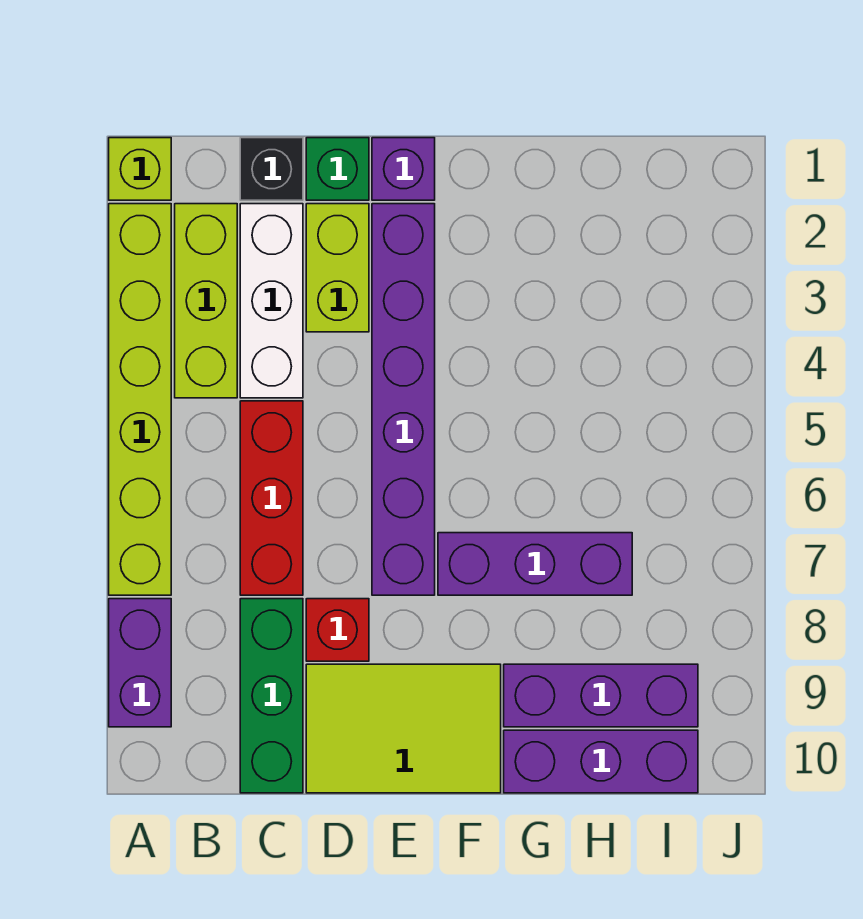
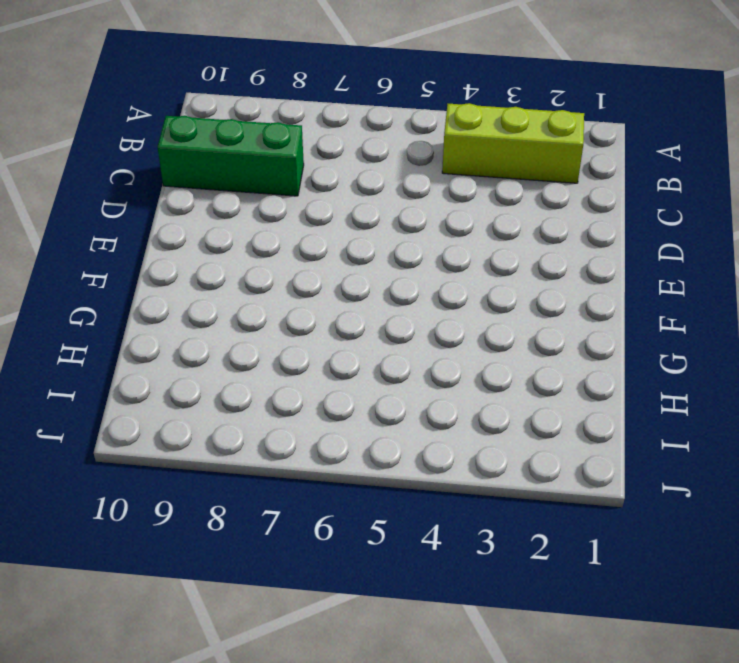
none -> lime brick A1 level 1
none -> lime brick A2:A7 level 1
none -> purple brick A8:A9 level 1

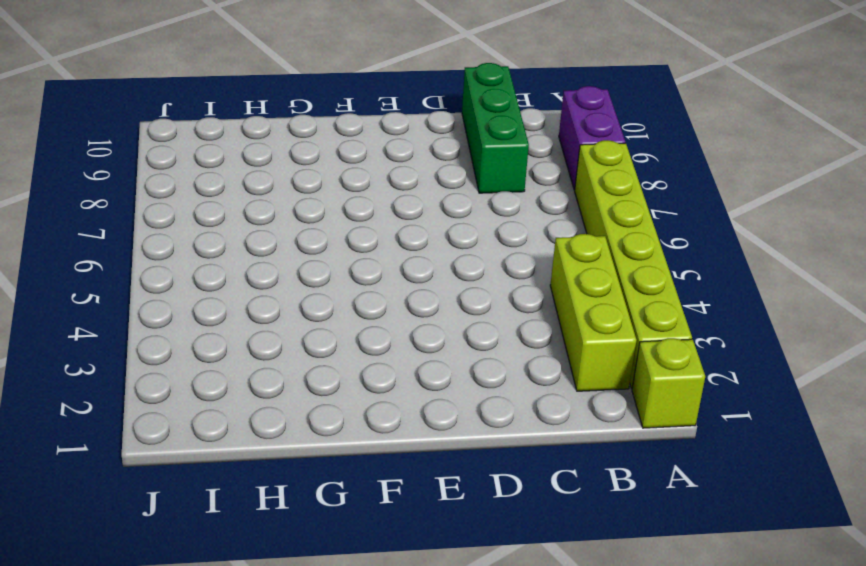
none -> black brick C1 level 1
none -> white brick C2:C4 level 1
none -> red brick C5:C7 level 1

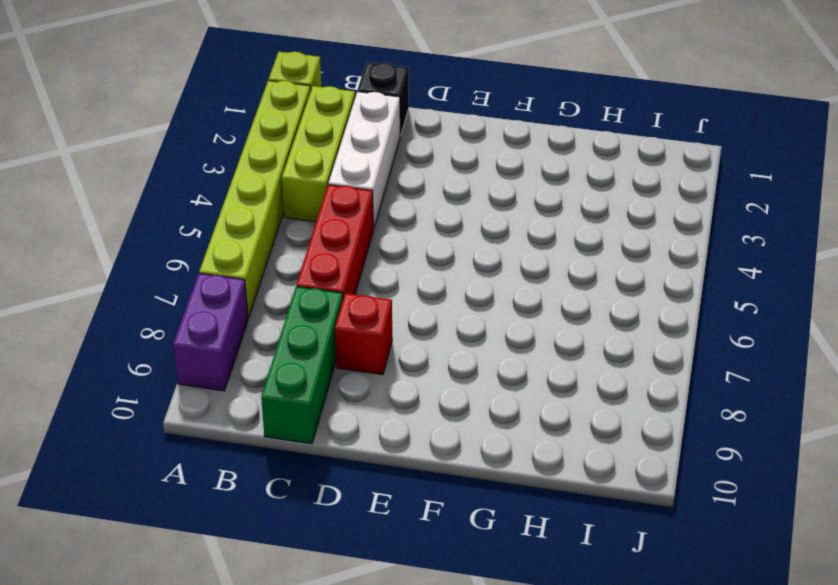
none -> green brick D1 level 1
none -> lime brick D2:D3 level 1
none -> lime tile D9:F10 level 1

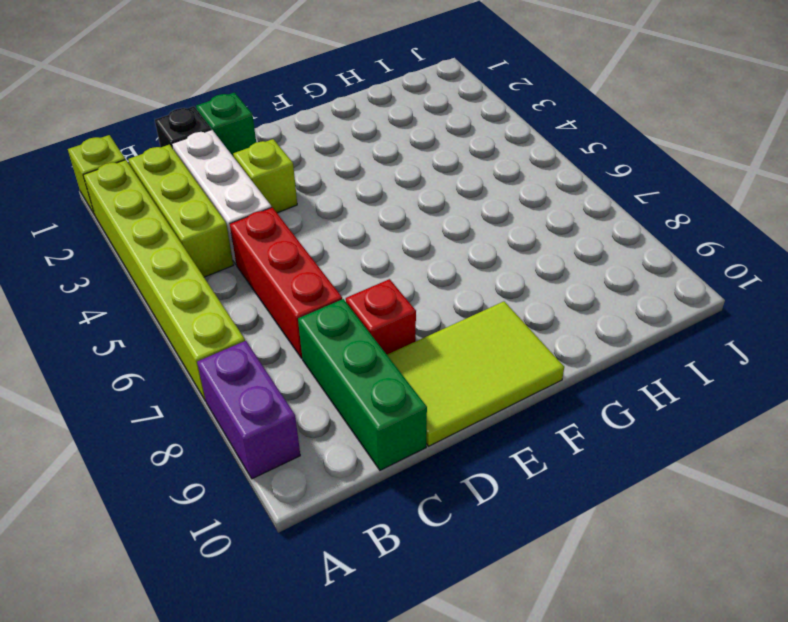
lime brick D3 level 1 -> lime brick D2:D3 level 1
none -> purple brick E1 level 1
none -> purple brick E2:E7 level 1
none -> purple brick F7:H7 level 1

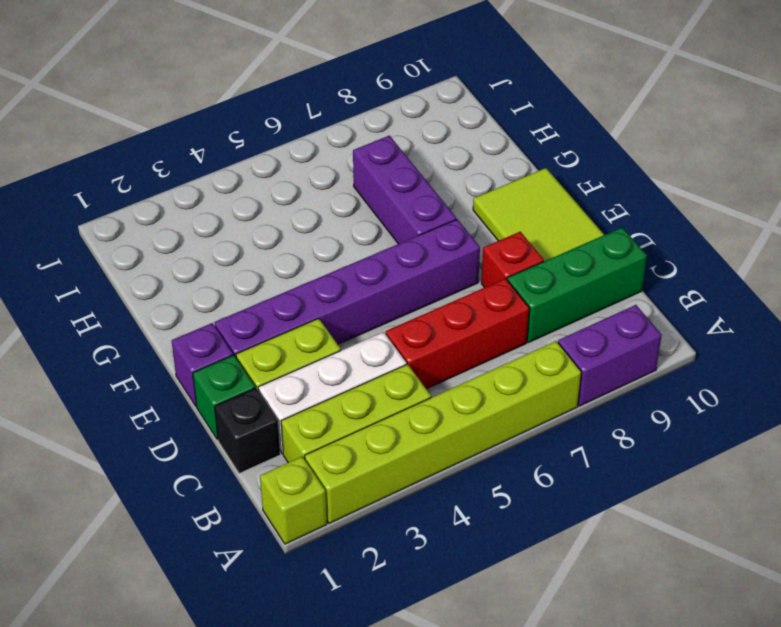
none -> purple brick G9:I9 level 1
none -> purple brick G10:I10 level 1

